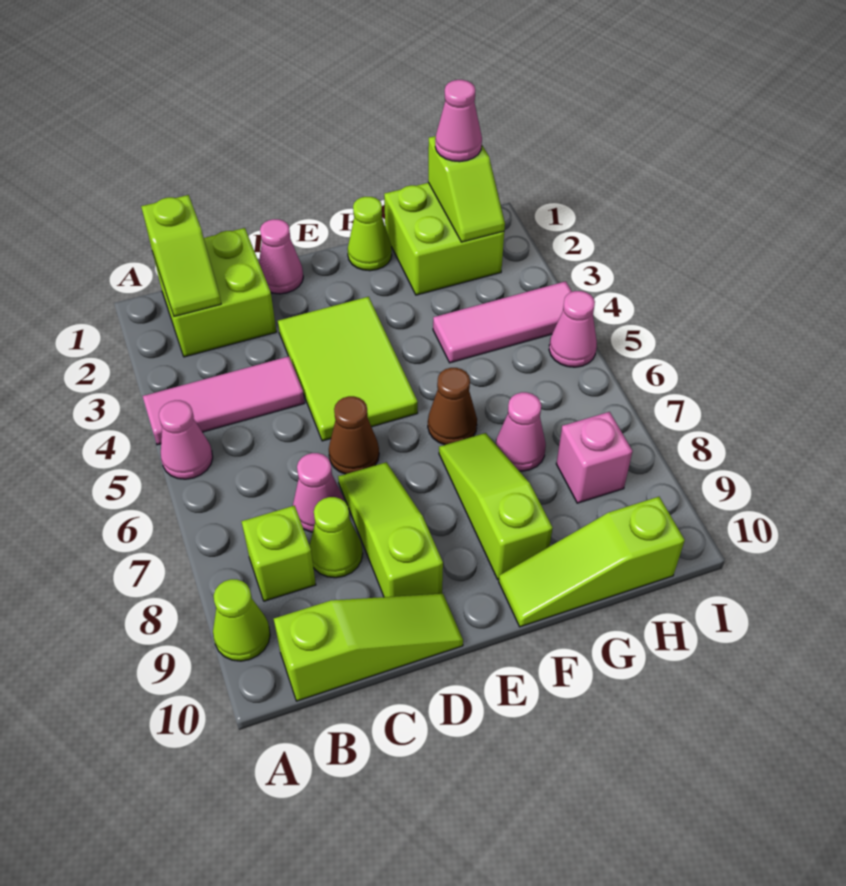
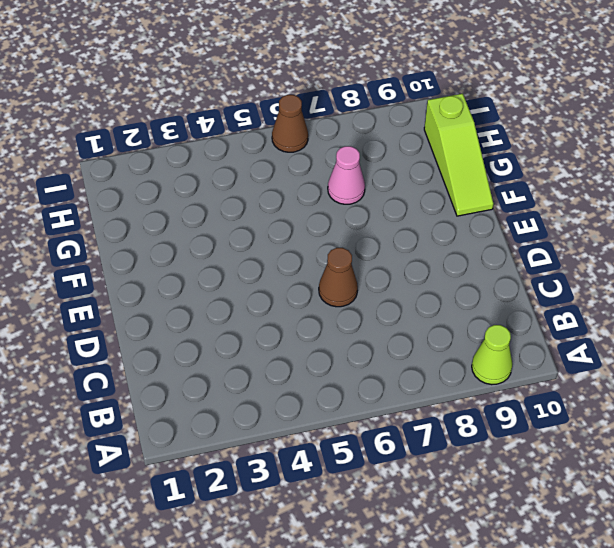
brown cone I6 level 1 -> brown cone F6 level 1
none -> pink tile A4:C4 level 1
none -> pink cone A5 level 1
none -> lime brick B1:C2 level 1

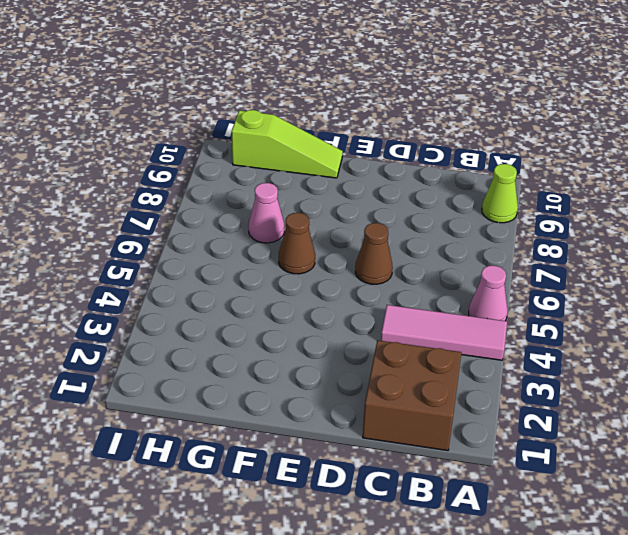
brown brick B1:C2 level 1 -> lime brick B1:C2 level 1
none -> lime brick B8 level 1
none -> lime slope B10:D10 level 1 top B
none -> pink cone C7 level 1

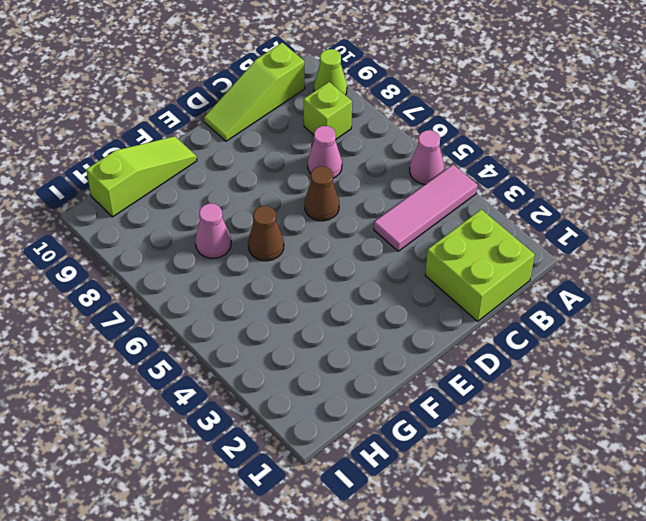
none -> lime cone C8 level 1
none -> pink cone D1 level 1
none -> lime tile D3:E5 level 1

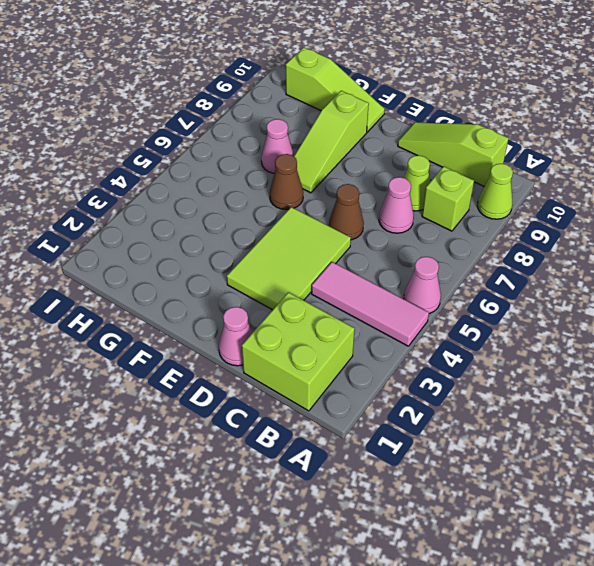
none -> lime slope D7:D9 level 1 top 9
none -> lime cone F1 level 1
none -> lime brick G1:H2 level 1

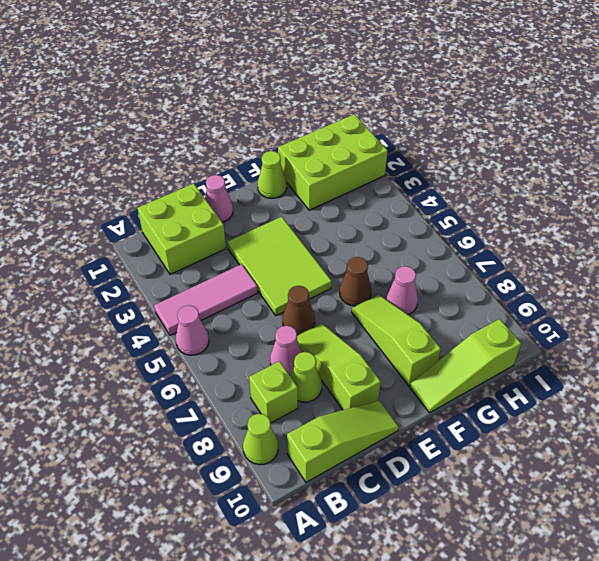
lime brick G1:I2 level 1 -> lime brick G1:H2 level 1
none -> pink tile G4:I4 level 1
none -> pink brick H8 level 1
none -> pink cone I5 level 1

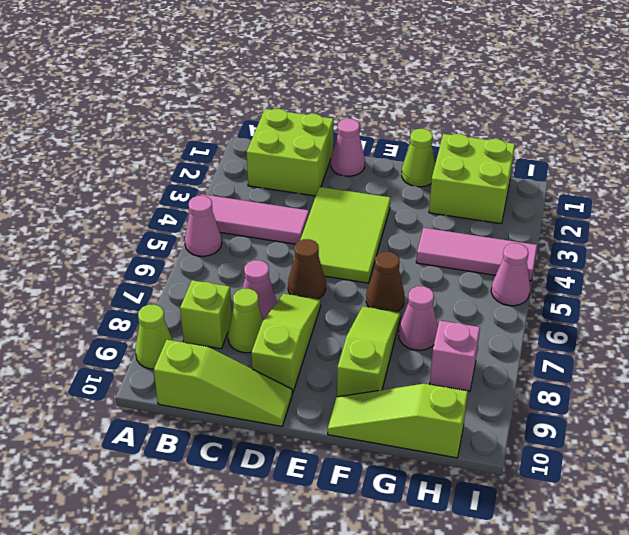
none -> lime slope B1:B2 level 2 top 1
none -> lime slope H1:H2 level 2 top 1
none -> pink cone H1 level 3

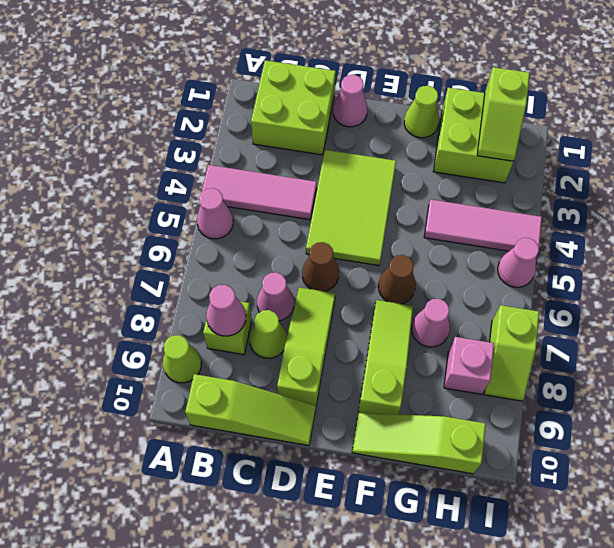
pink cone B8 level 2 -> pink cone H1 level 3
lime slope I7:I8 level 1 top 7 -> lime slope B1:B2 level 2 top 1

